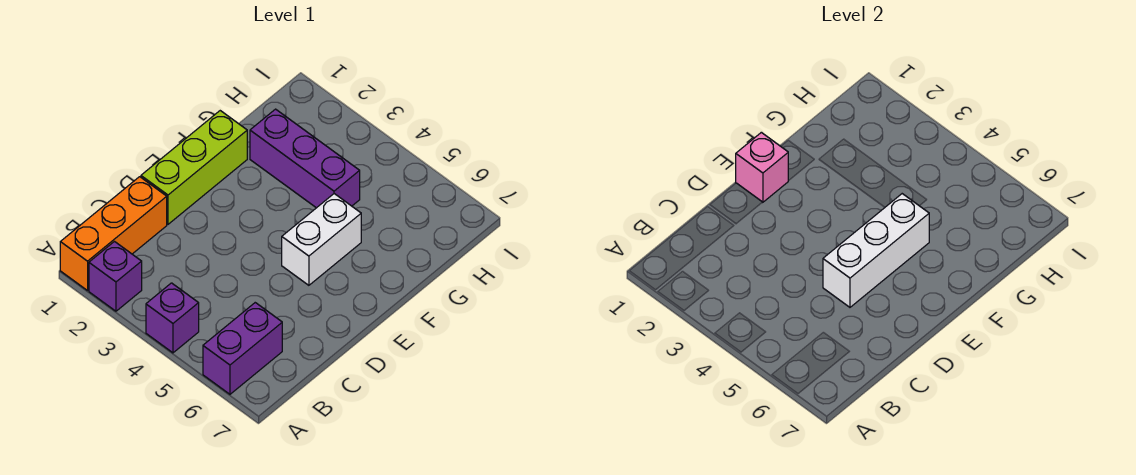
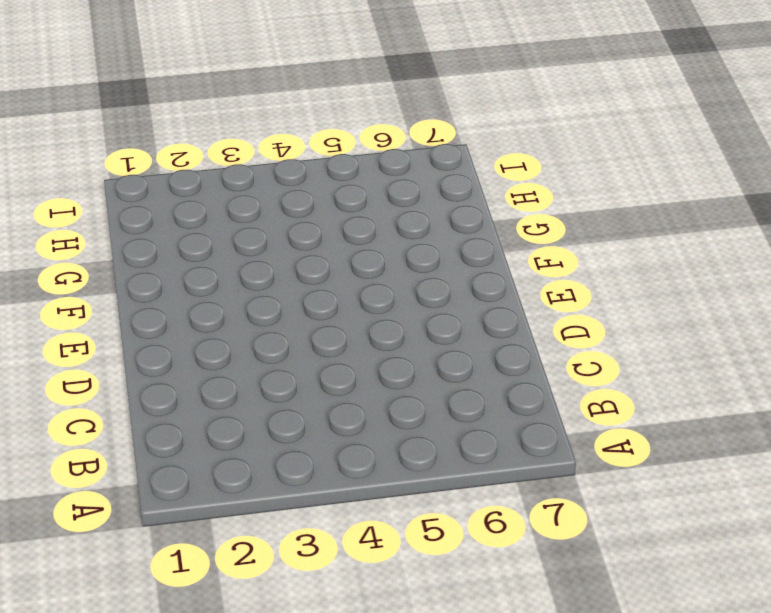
none -> orange brick A1:C1 level 1
none -> purple brick A2 level 1

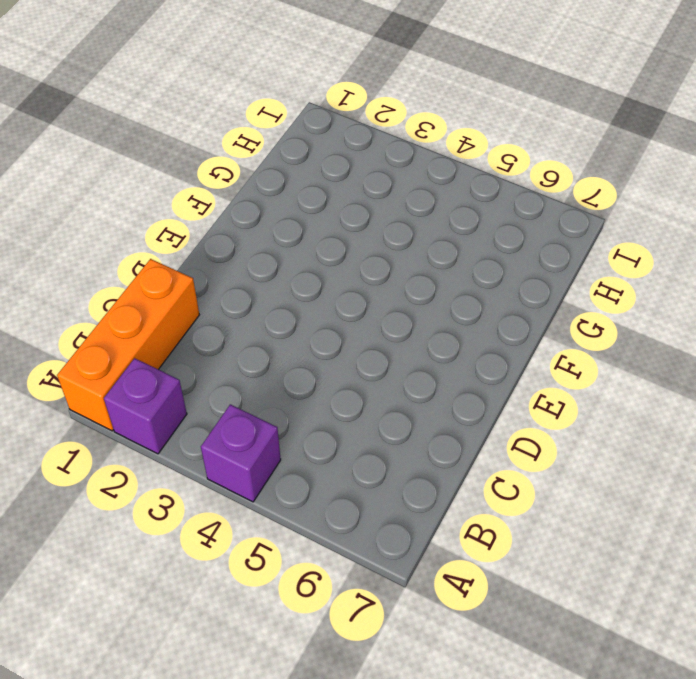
none -> purple brick A6:B6 level 1
none -> lime brick D1:F1 level 1

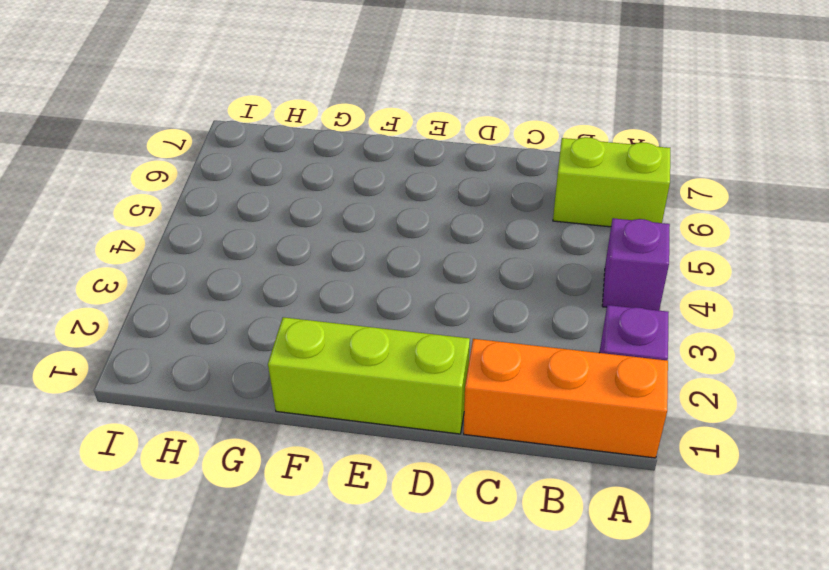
lime brick A6:B6 level 1 -> purple brick A6:B6 level 1
none -> white brick E5:F5 level 1
none -> purple brick G2:G4 level 1

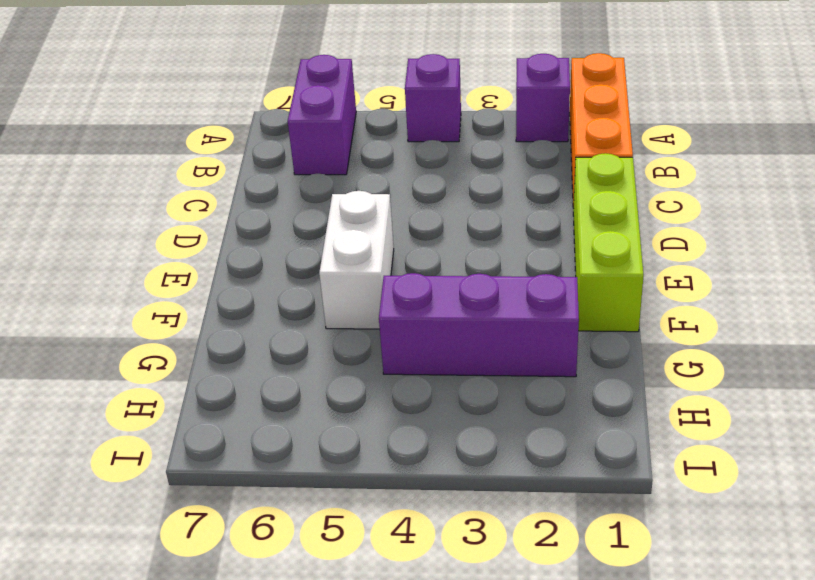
none -> white brick D5:F5 level 2
none -> pink brick E1 level 2

